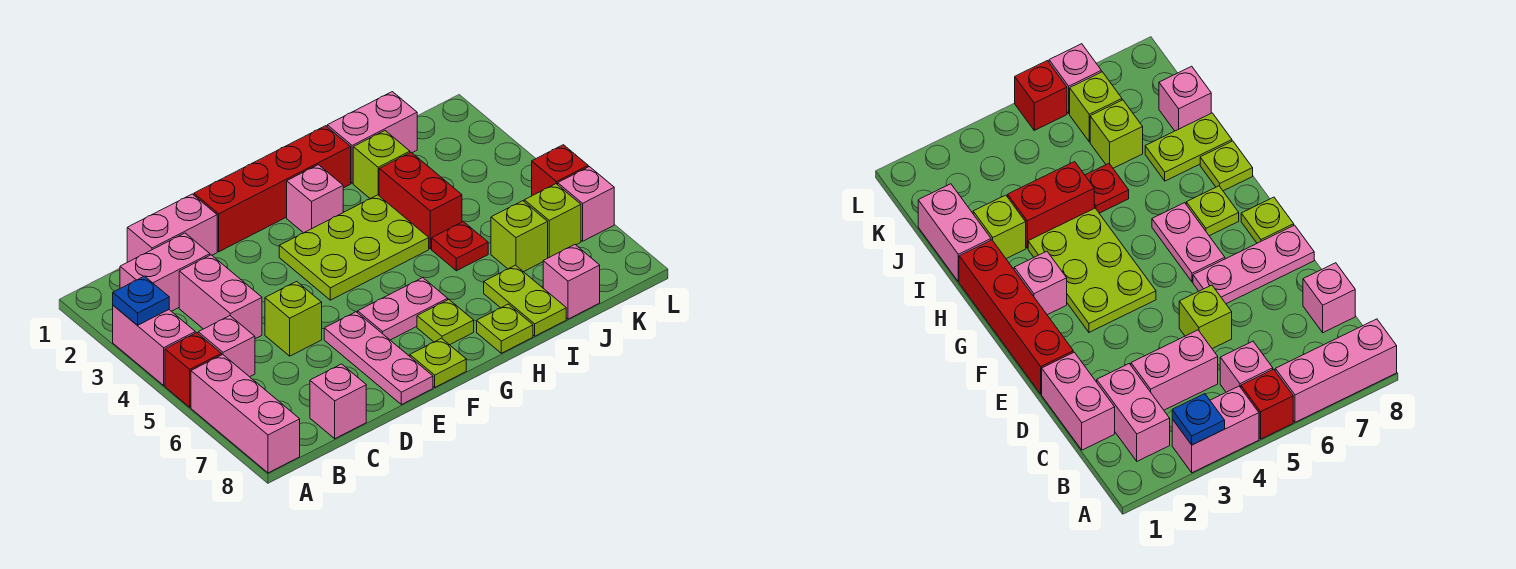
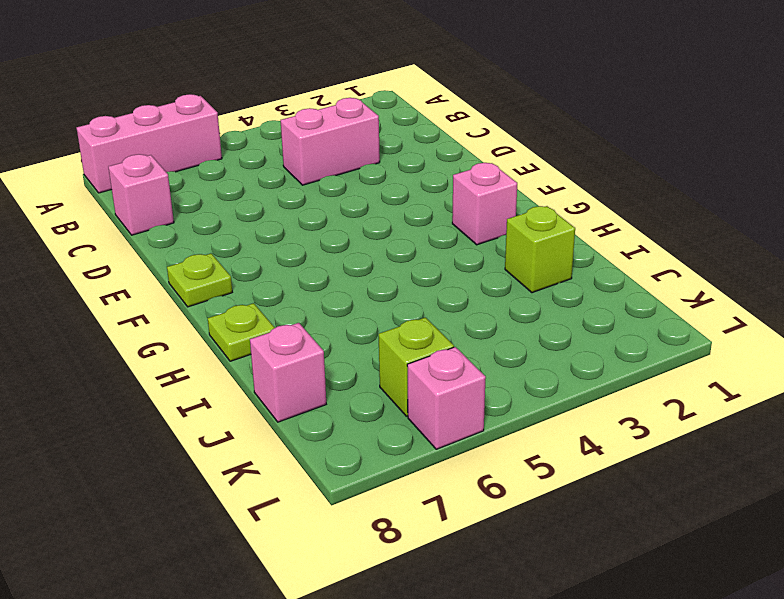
none -> pink brick A3:A4 level 1
none -> red brick A5 level 1
none -> pink brick B2:C2 level 1

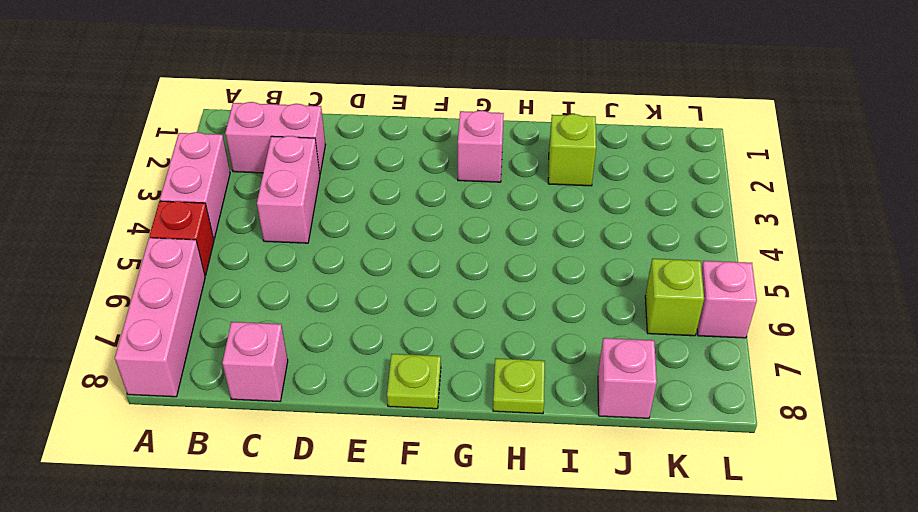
none -> pink brick B5 level 1
none -> pink brick C1:D1 level 1
none -> lime brick D5 level 1

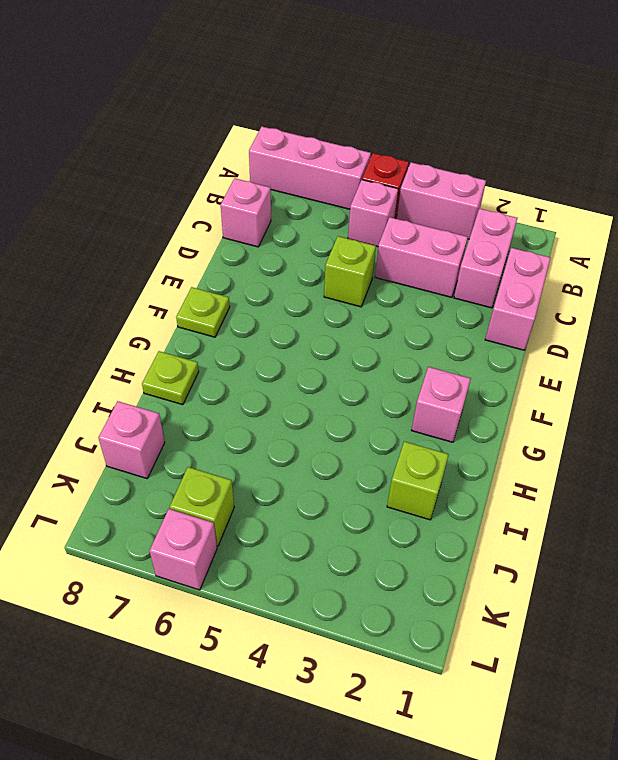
none -> red brick E1:H1 level 1
none -> pink plate E6:E8 level 1
none -> lime plate F3:H4 level 1

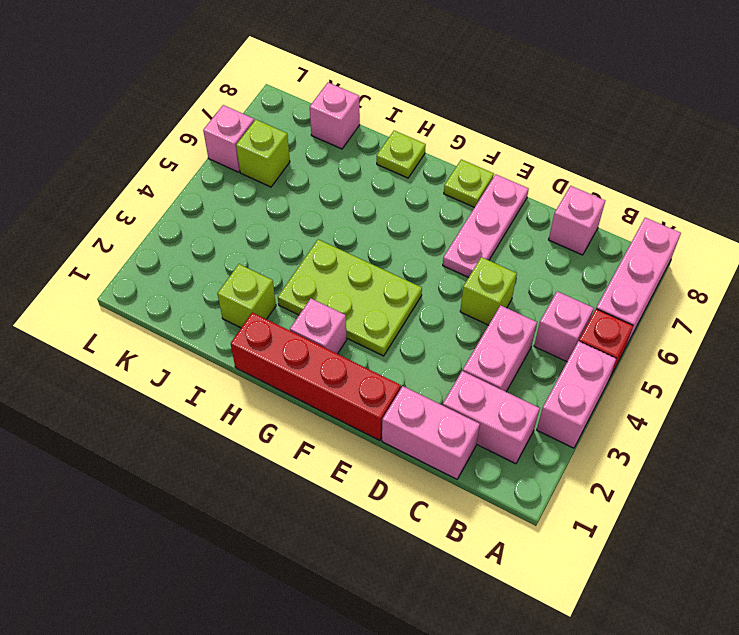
none -> pink plate F6:G6 level 1
none -> lime plate G7 level 1
none -> pink brick I1:J1 level 1

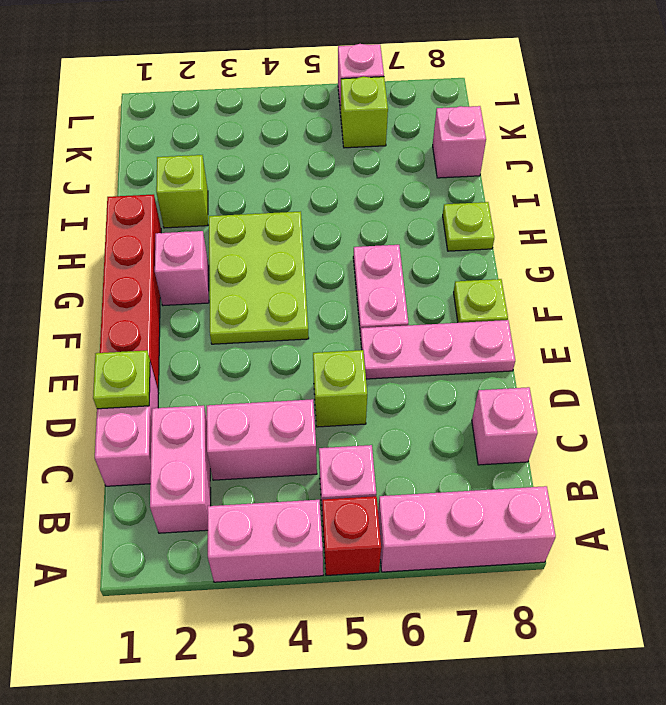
lime plate D1 level 2 -> lime plate G7 level 1
none -> pink brick I1:J1 level 1
none -> red brick I3:I4 level 1
none -> red plate I5 level 1

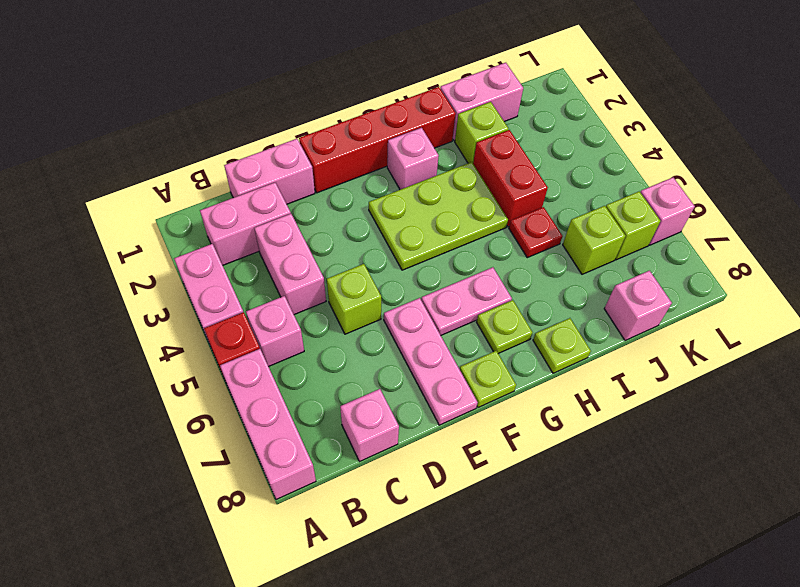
none -> lime plate I7:I8 level 1
none -> red brick L5 level 1
none -> blue plate A3 level 2

